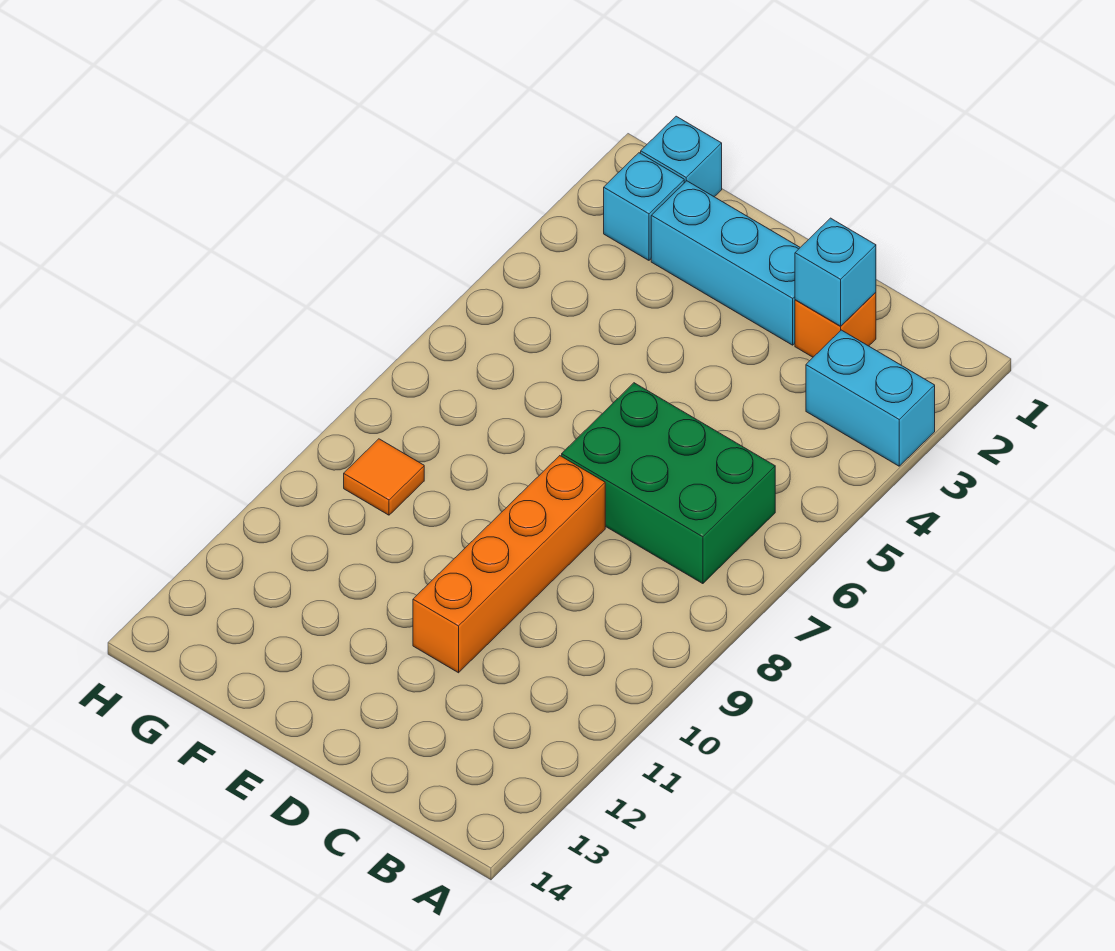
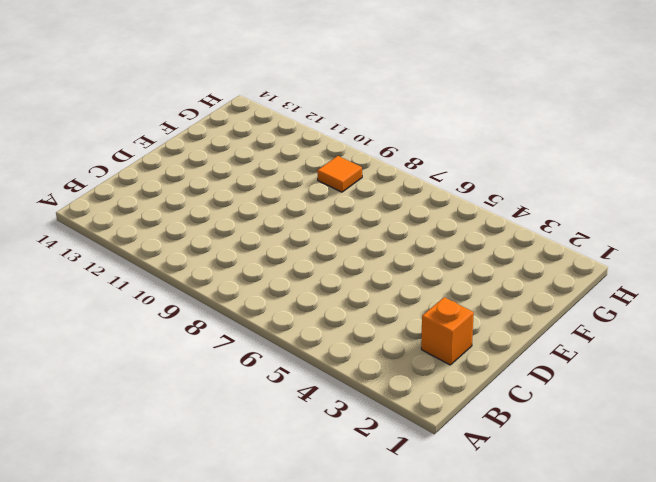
none -> cyan brick A3:B3 level 1
none -> green brick B6:D7 level 1

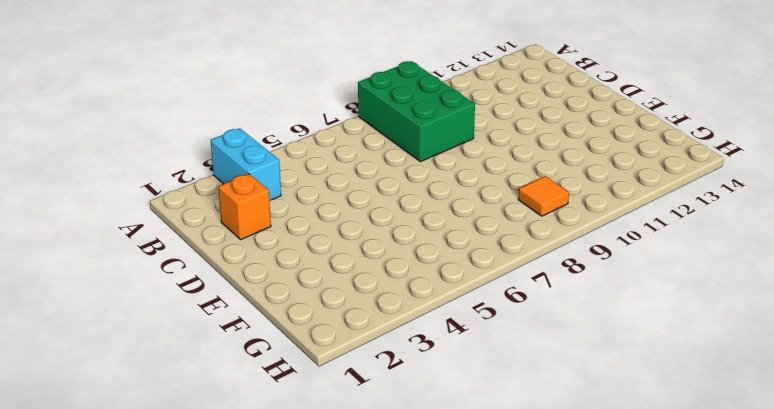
green brick A8:C9 level 1 -> green brick B6:D7 level 1
none -> cyan brick D2:F2 level 1
none -> orange brick D8:D11 level 1

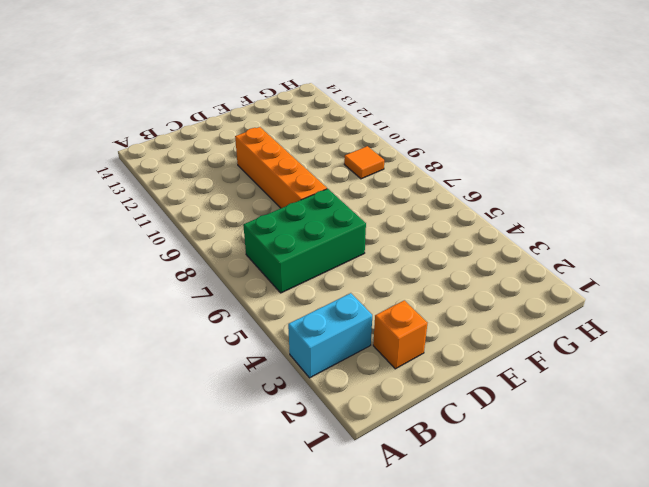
none -> cyan brick D2:F2 level 1
none -> cyan brick G1 level 1

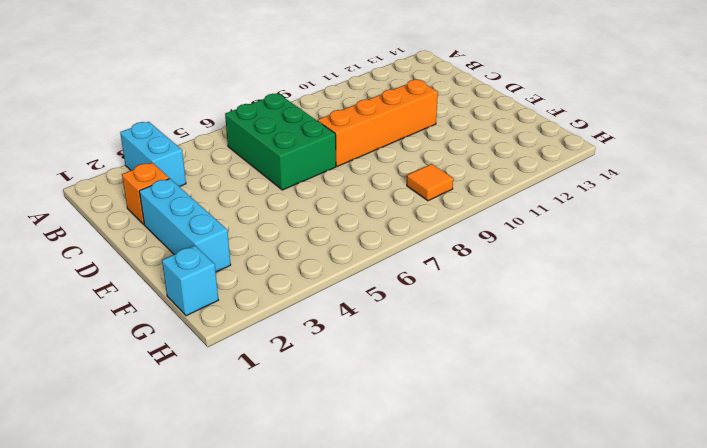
none -> cyan brick G2 level 1
none -> cyan brick C2 level 2

